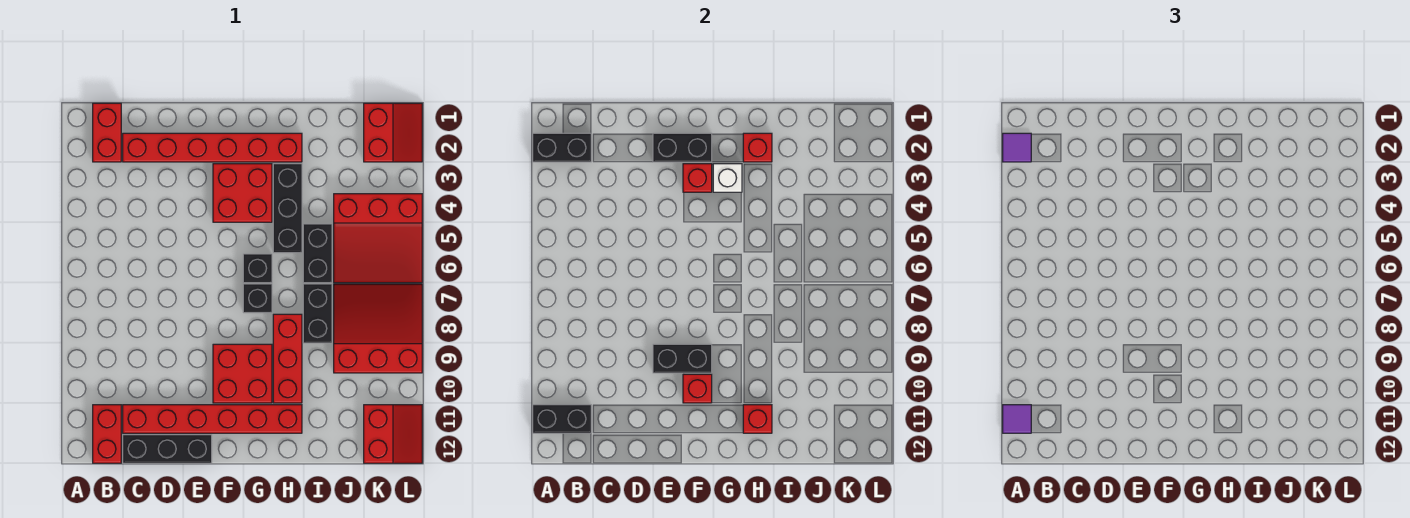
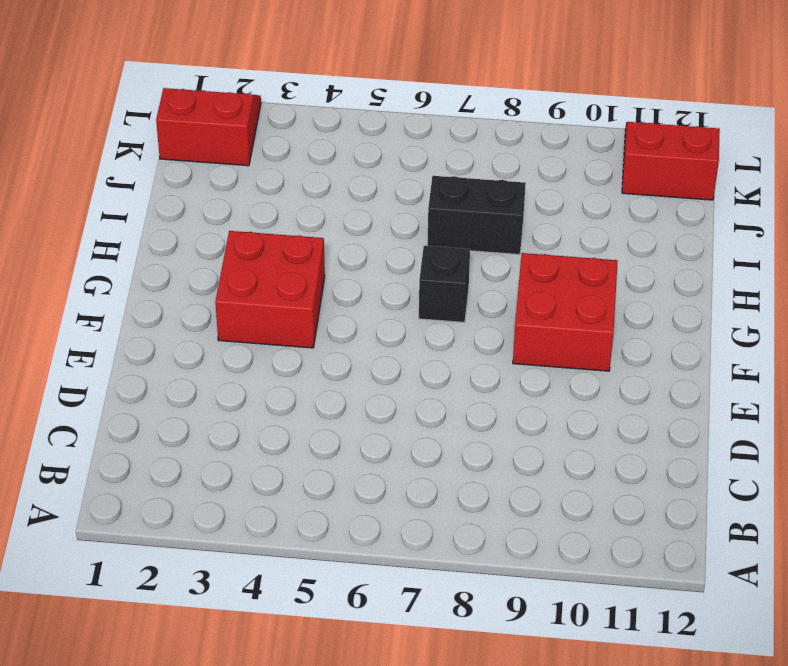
none -> red brick B1:B2 level 1
none -> red brick B11:B12 level 1
none -> red brick C2:H2 level 1

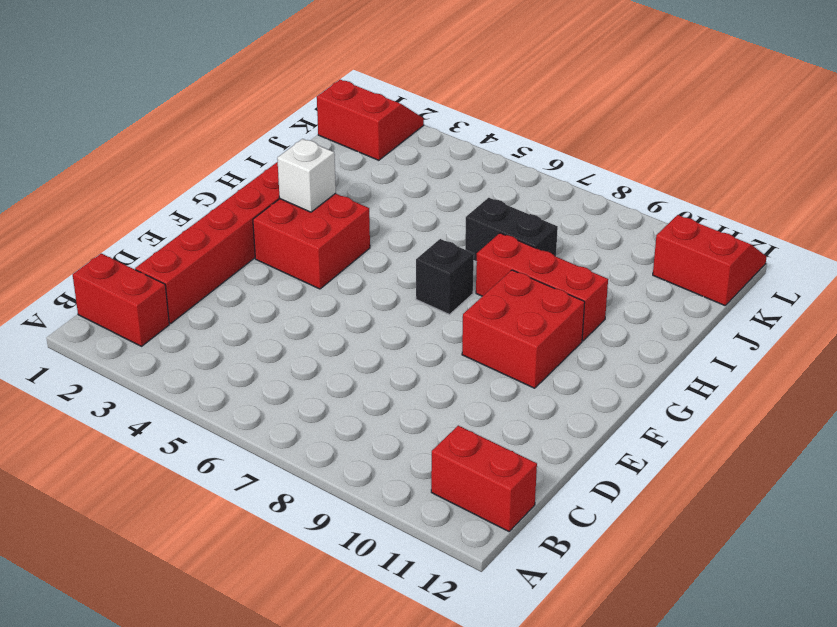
none -> red brick C11:H11 level 1
none -> black brick C12:E12 level 1
none -> black brick G6 level 1

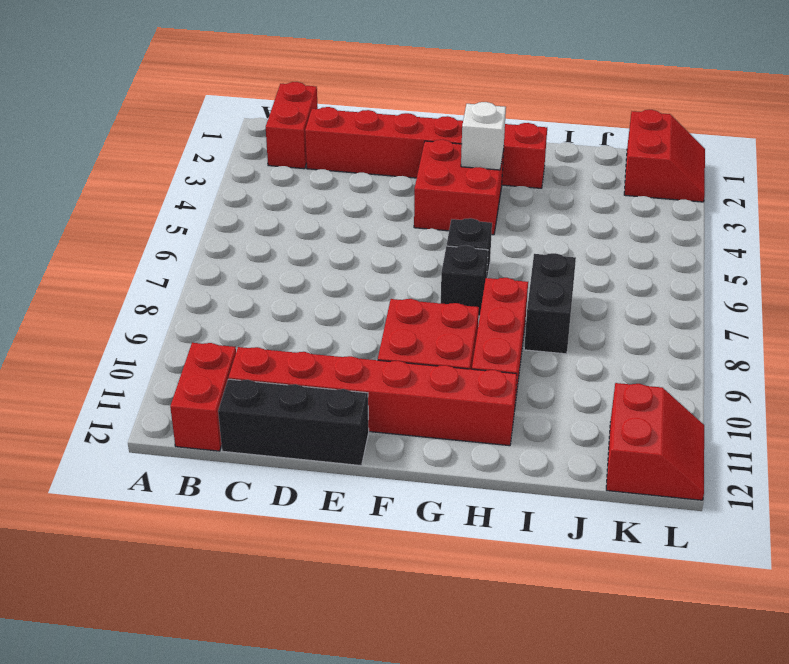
none -> black brick H3:H5 level 1
none -> black brick I5:I6 level 1
none -> red slope J4:L6 level 1 top 4

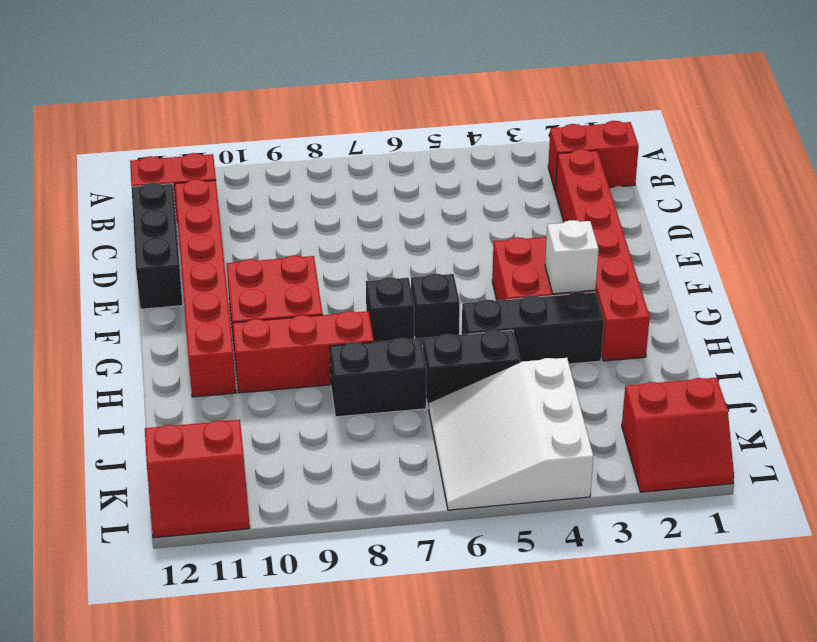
white slope J4:L6 level 1 top 4 -> red slope J4:L6 level 1 top 4
none -> red slope J7:L9 level 1 top 9
none -> black brick A2:B2 level 2
none -> black brick A11:B11 level 2

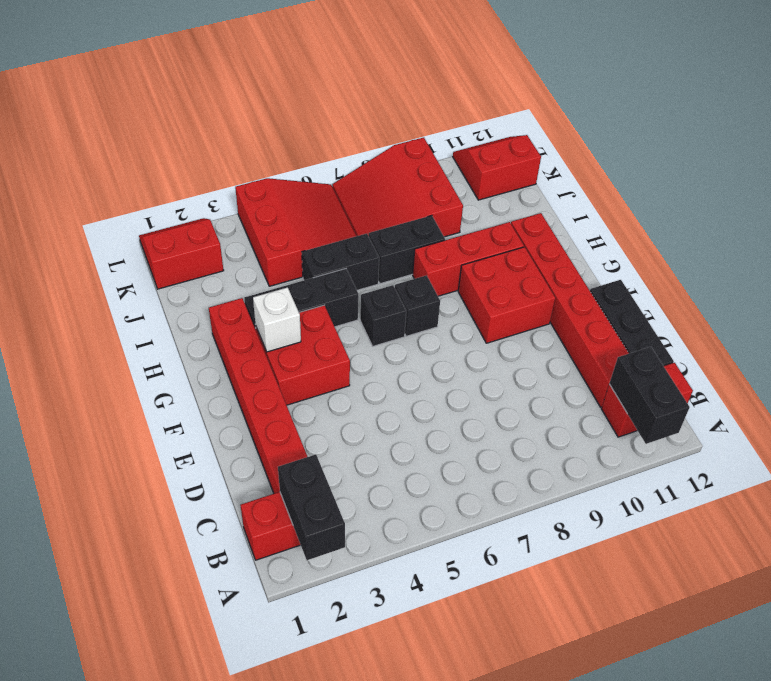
none -> black brick E2:F2 level 2
none -> black brick E9:F9 level 2
none -> red brick F3 level 2

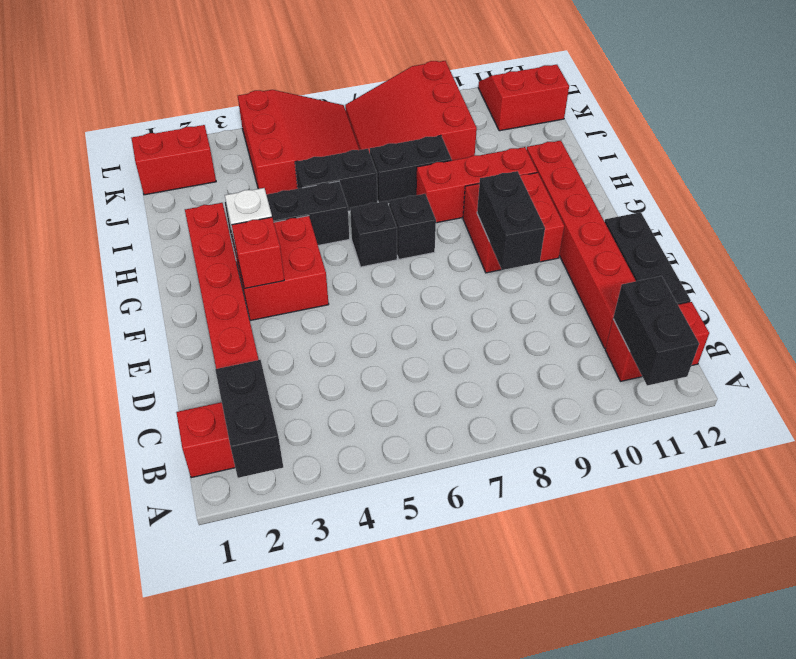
none -> black brick E2:F2 level 2
none -> red brick F10 level 2
none -> red brick H2 level 2

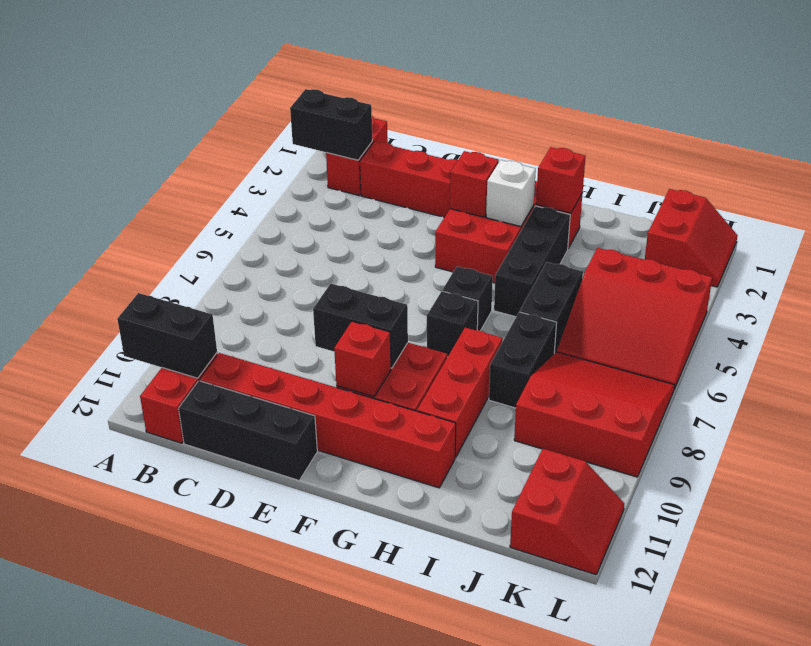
none -> black brick E2:F2 level 2
none -> red brick H11 level 2
none -> purple tile A2 level 3

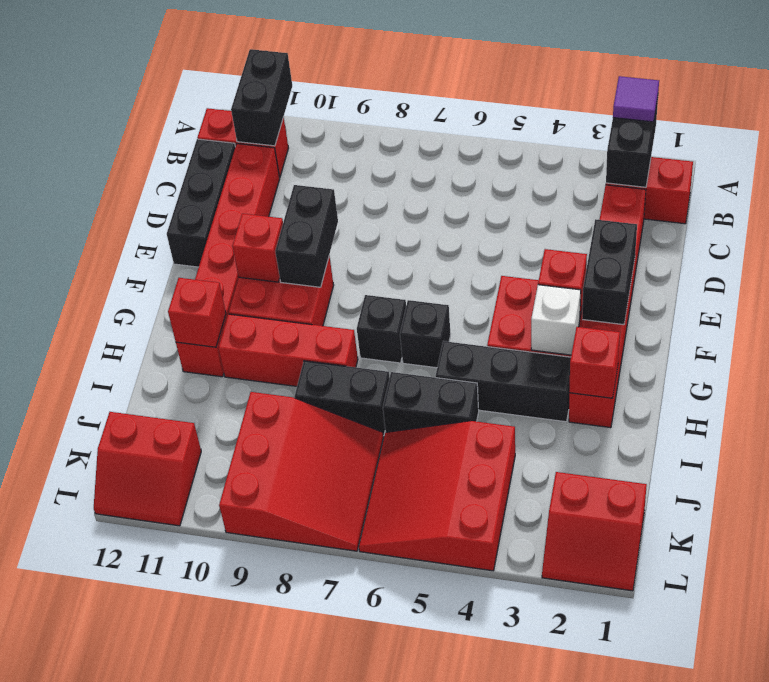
none -> purple tile A11 level 3

